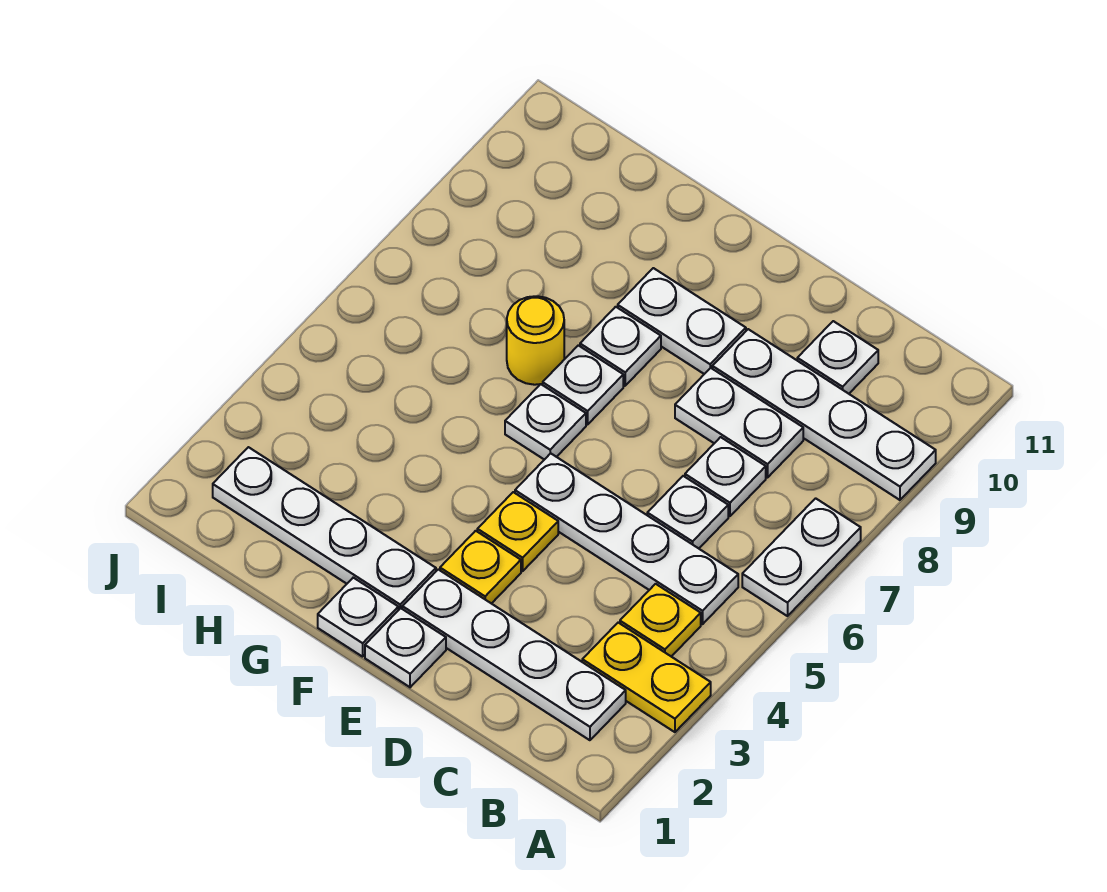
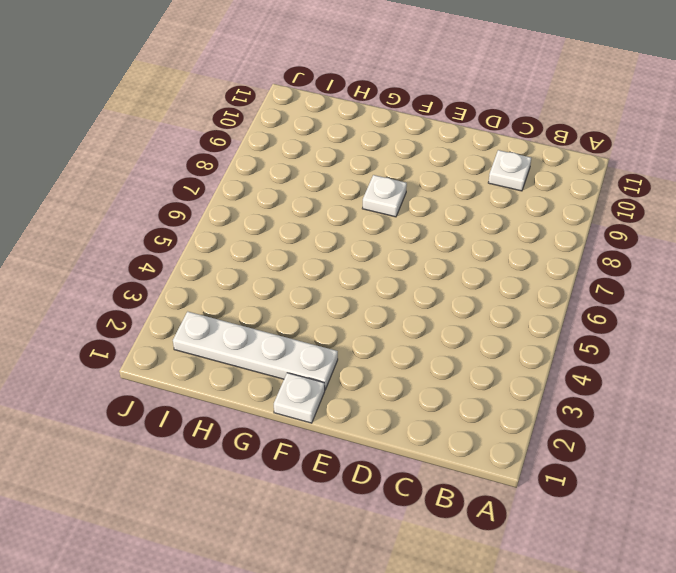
none -> yellow plate A3:B3 level 1
none -> white plate A6:A7 level 1
none -> white plate A9:D9 level 1

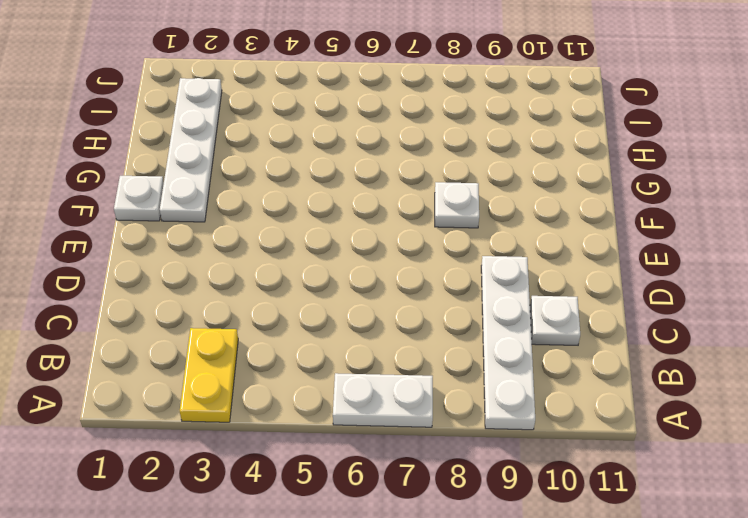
none -> white plate B2:E2 level 1
none -> yellow plate B4 level 1
none -> white plate B5:E5 level 1

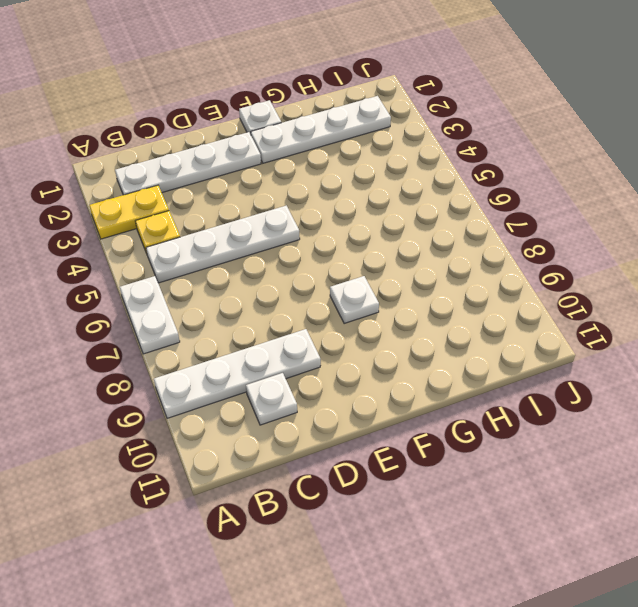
none -> white plate C6 level 1
none -> white plate C7 level 1
none -> white plate C8:D8 level 1

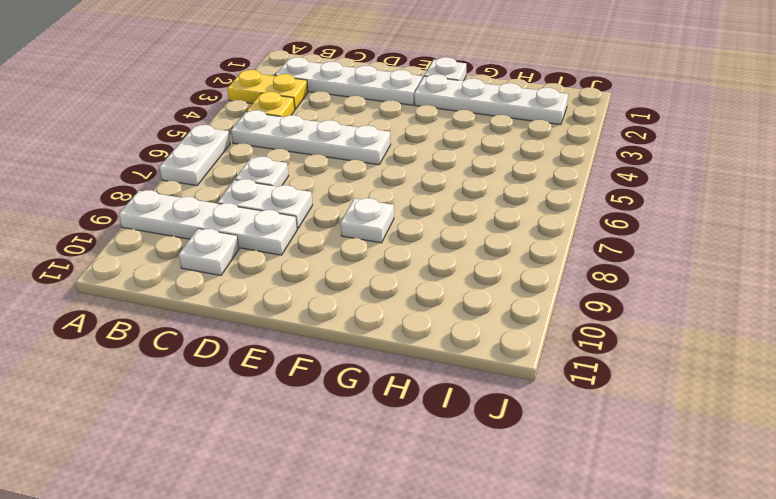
none -> white plate C6 level 1
none -> white plate E1 level 1
none -> yellow plate E3 level 1

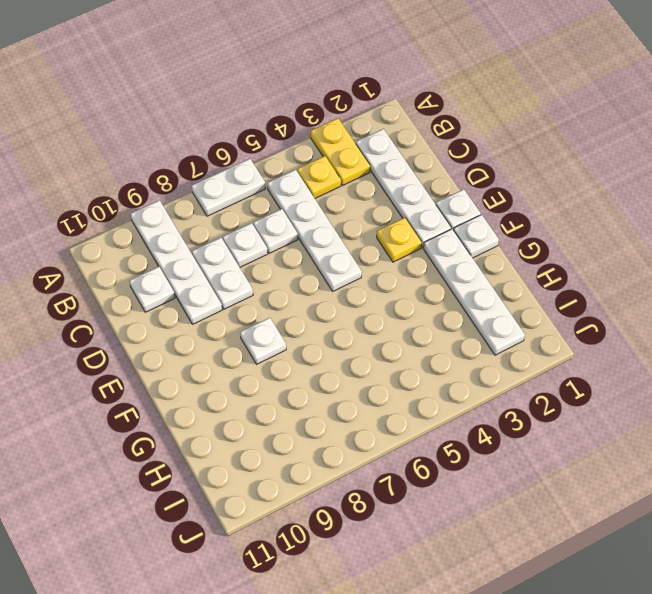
none -> yellow plate E4 level 1
none -> white plate E9:F9 level 1
none -> white plate F6 level 1

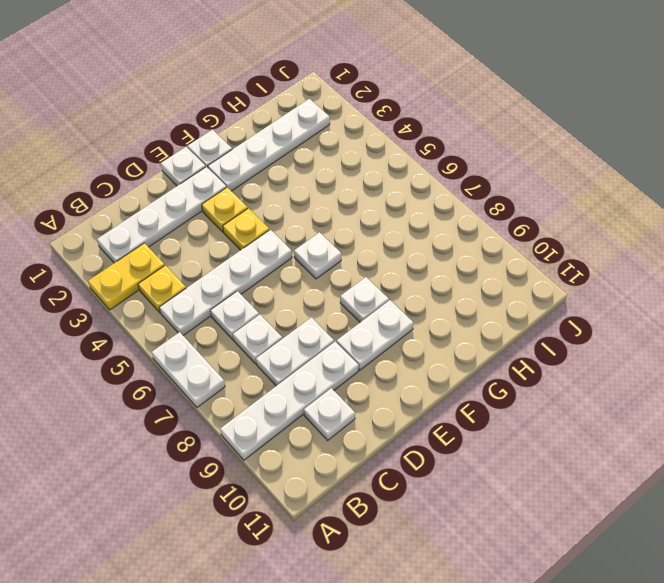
none -> white plate F7 level 1
none -> yellow round brick G7 level 1

